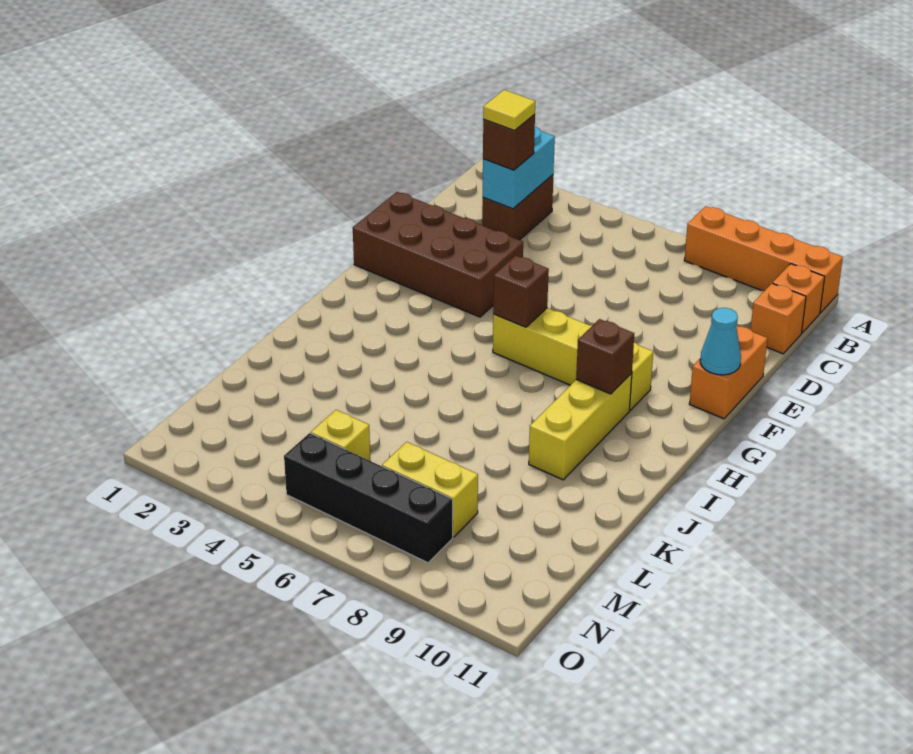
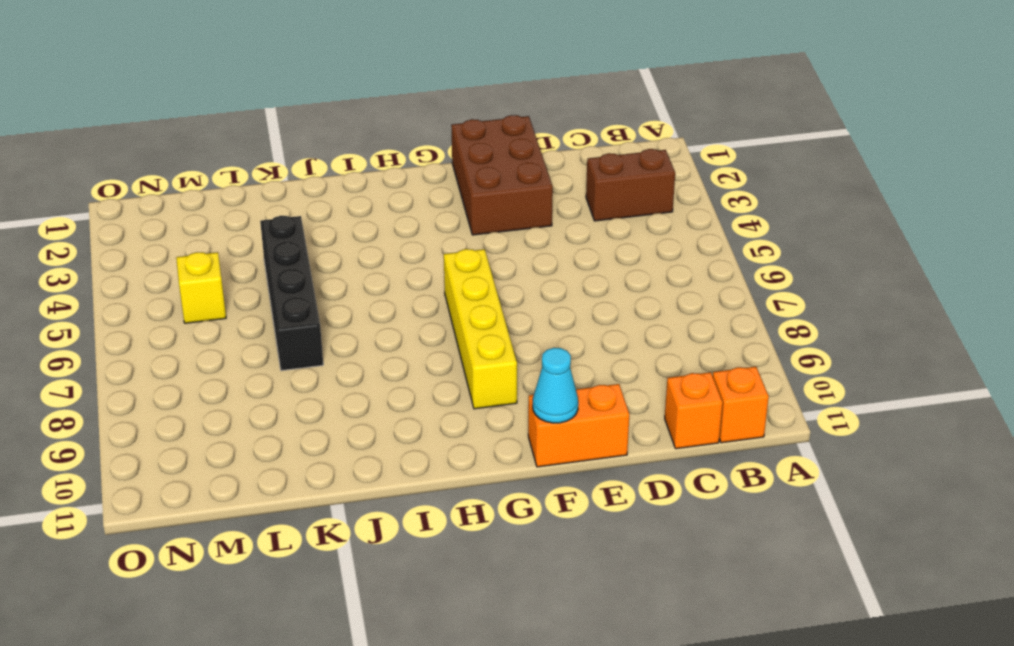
brown brick E1:F3 level 1 -> brown brick E1:F4 level 1
black brick K4:K7 level 1 -> black brick N5:N8 level 1
none -> orange brick A8:A11 level 1
none -> yellow brick H9:J9 level 1
none -> yellow brick M7:M8 level 1

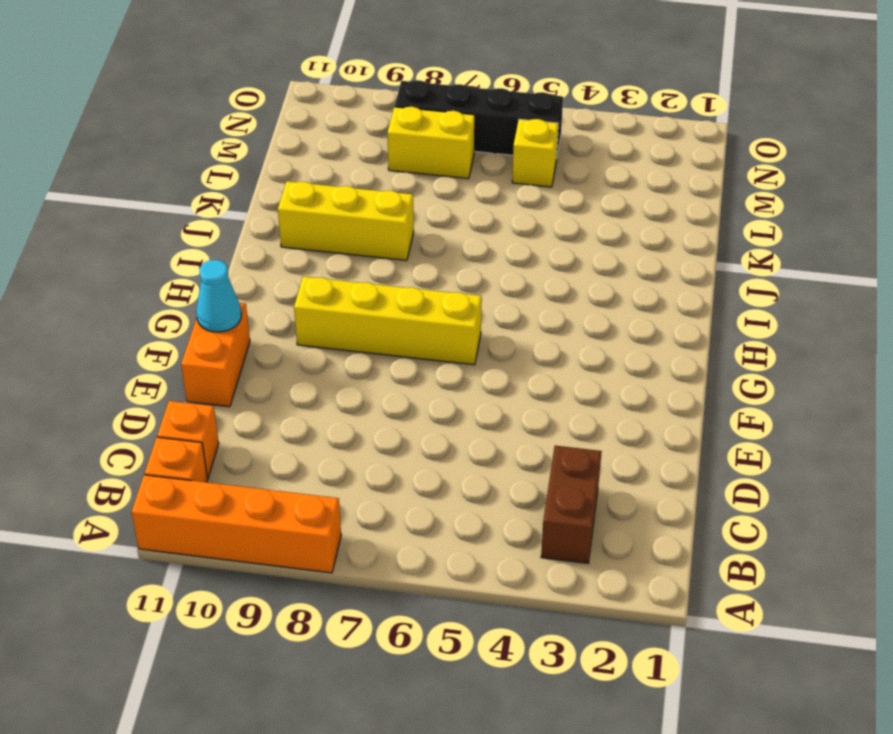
yellow brick J8:J10 level 1 -> yellow brick H9:J9 level 1
none -> brown brick E1:F4 level 1
none -> cyan brick B3:C3 level 2
none -> brown brick G6 level 2

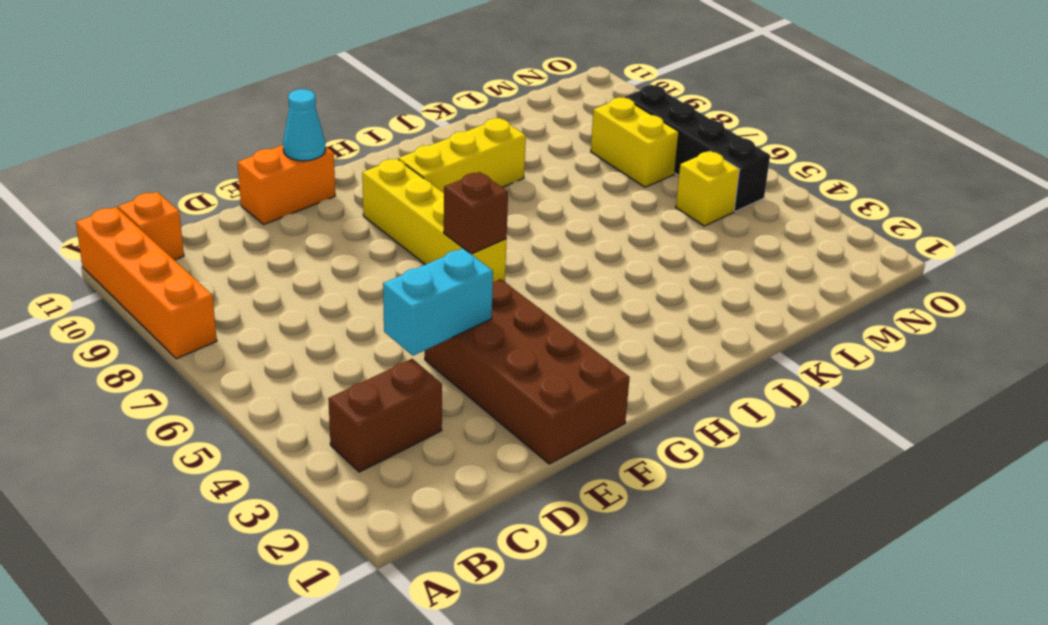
cyan brick D4:E4 level 2 -> cyan brick B3:C3 level 2
none -> orange brick C11 level 1
none -> brown brick H9 level 2
none -> brown brick C3 level 3

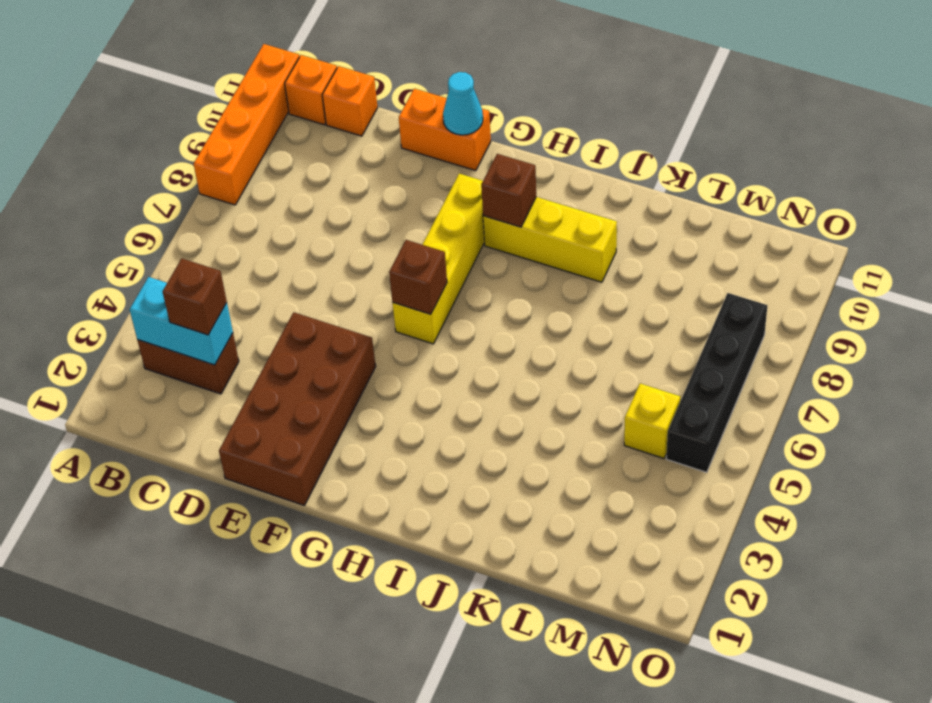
none -> yellow brick M7:M8 level 1
none -> yellow tile C3 level 4

